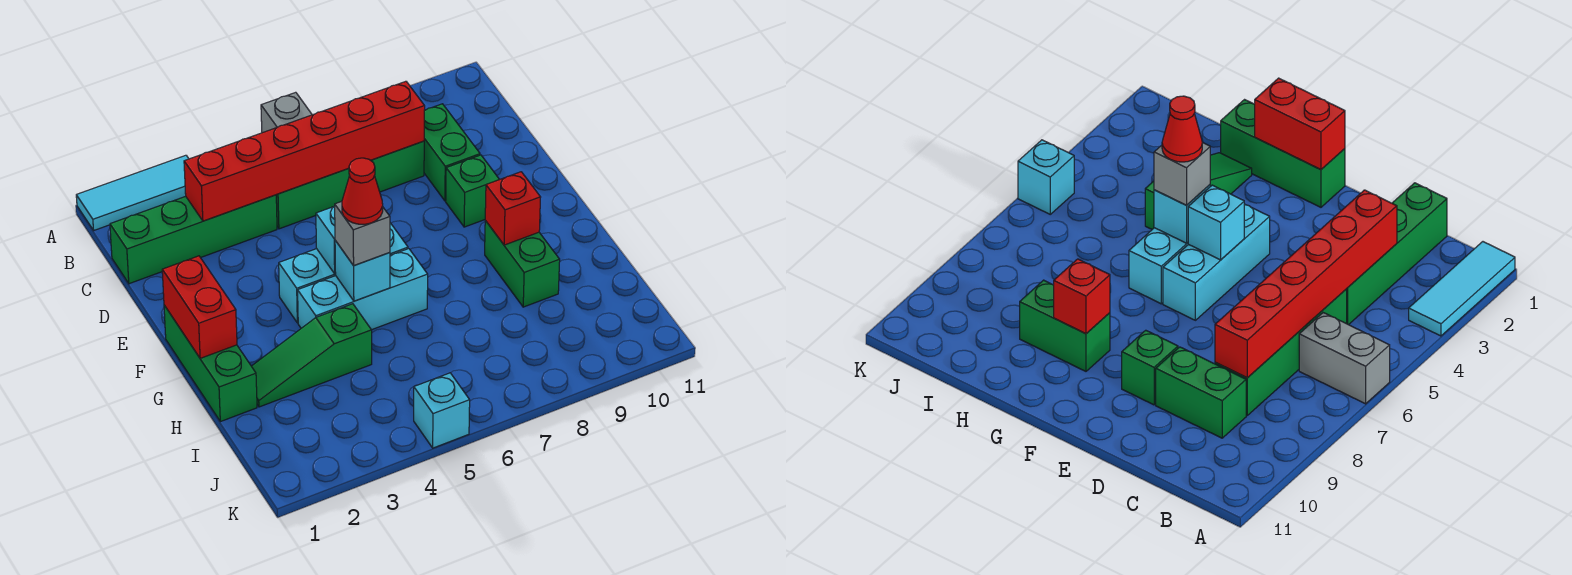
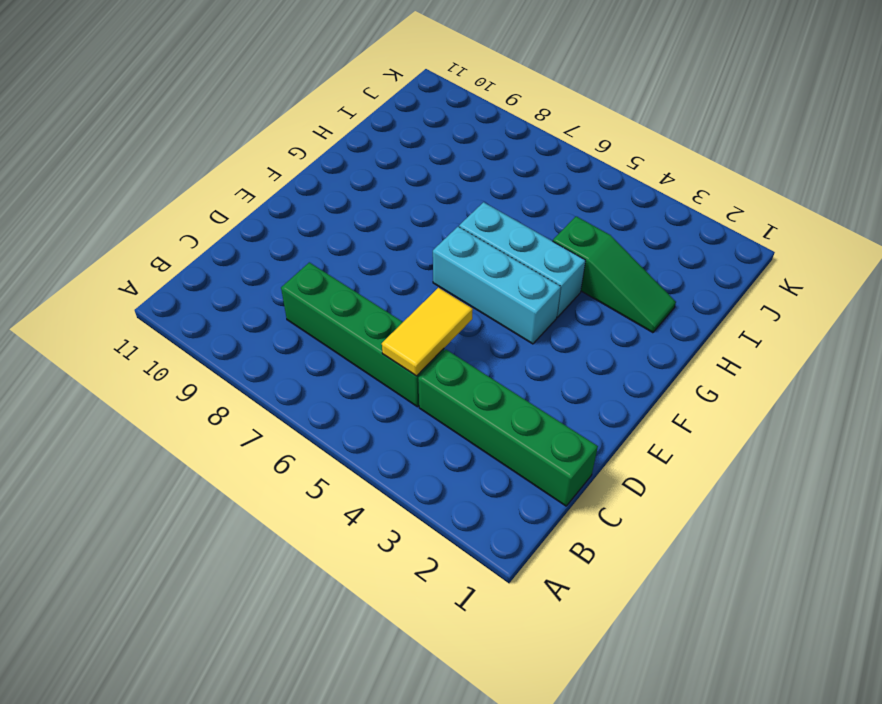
yellow tile C5:D5 level 2 -> red brick C3:C8 level 2
none -> cyan tile A1:A3 level 1
none -> grey brick A6:B6 level 1
none -> green brick C9:D9 level 1

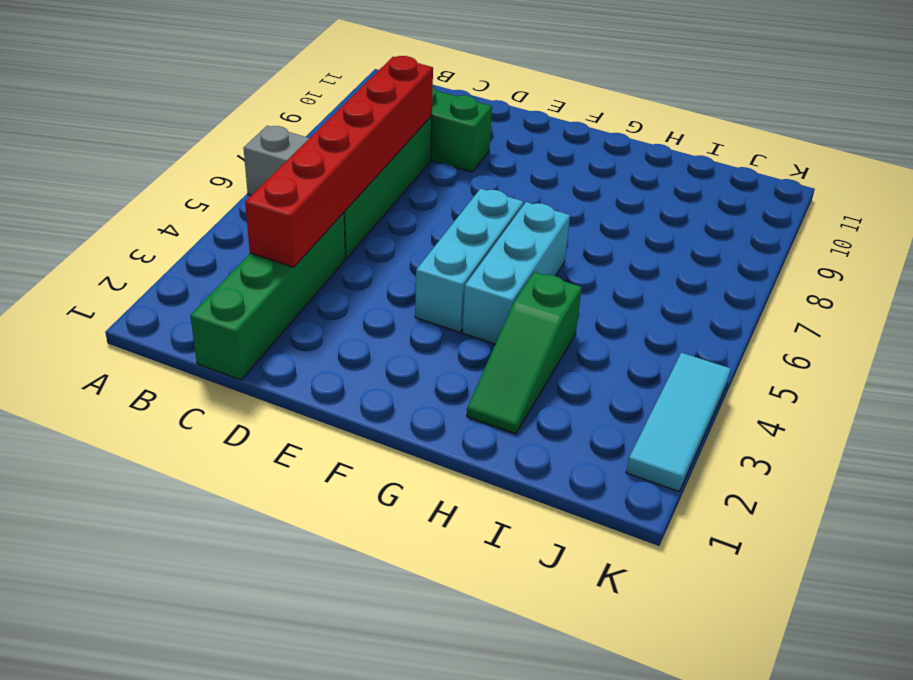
cyan tile K2:K4 level 1 -> cyan tile A1:A3 level 1
none -> green brick E9 level 1
none -> green brick F1:H1 level 1
none -> green brick G9:H9 level 1

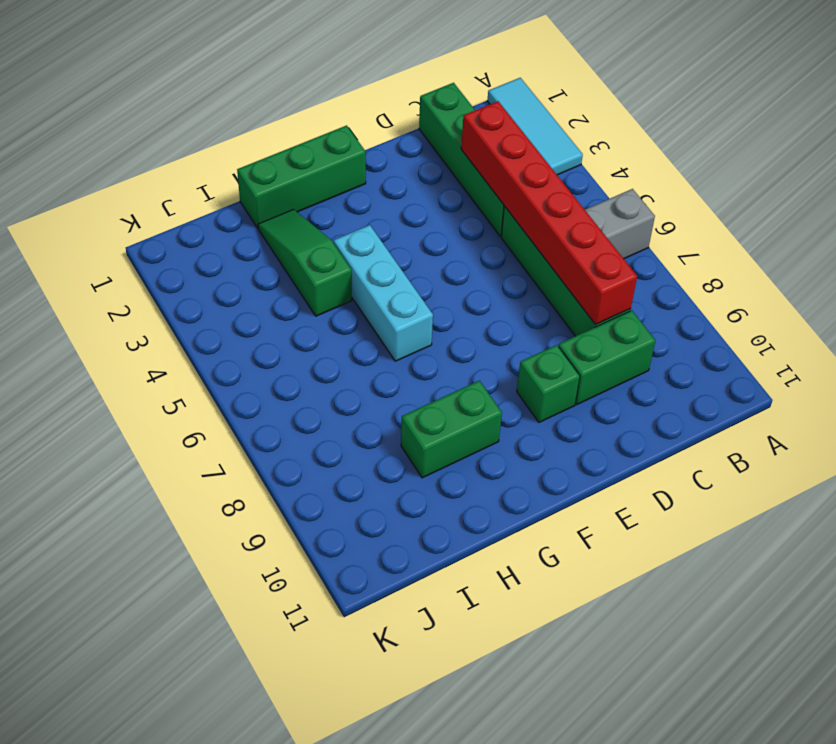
none -> cyan brick F4:F6 level 1
none -> cyan brick K5 level 1
none -> red brick F1:G1 level 2

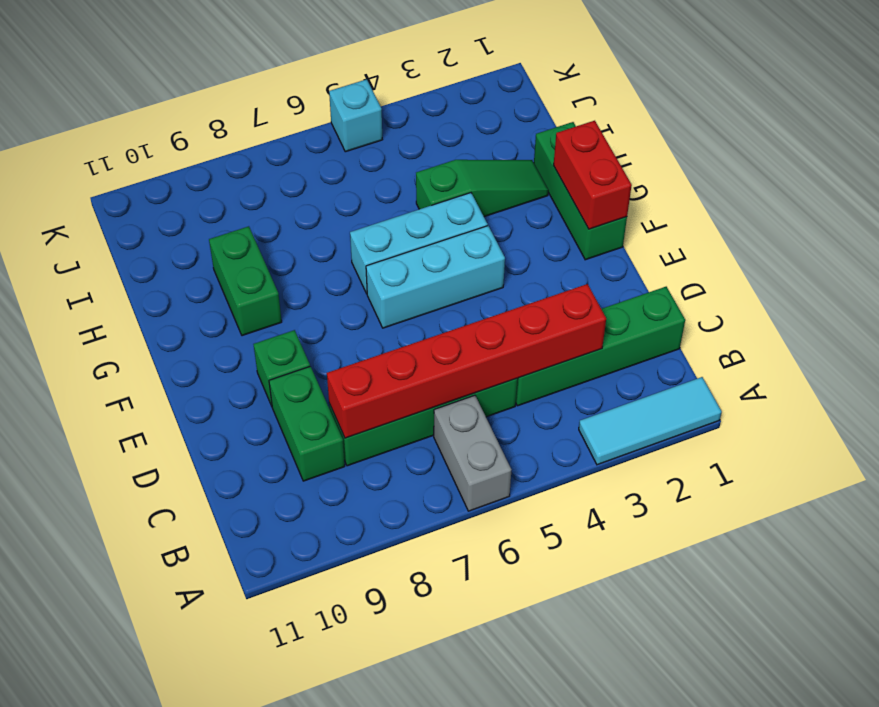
none -> cyan brick F5 level 2
none -> cyan brick G5 level 2
none -> red brick G9 level 2

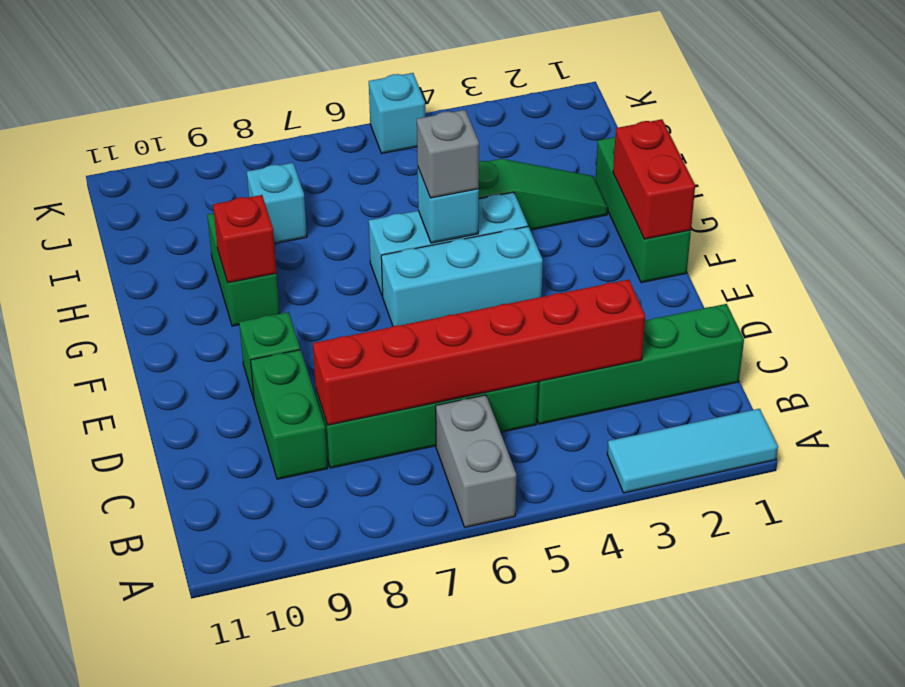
cyan brick I8 level 1 -> cyan brick F5 level 2
none -> red cone G5 level 4

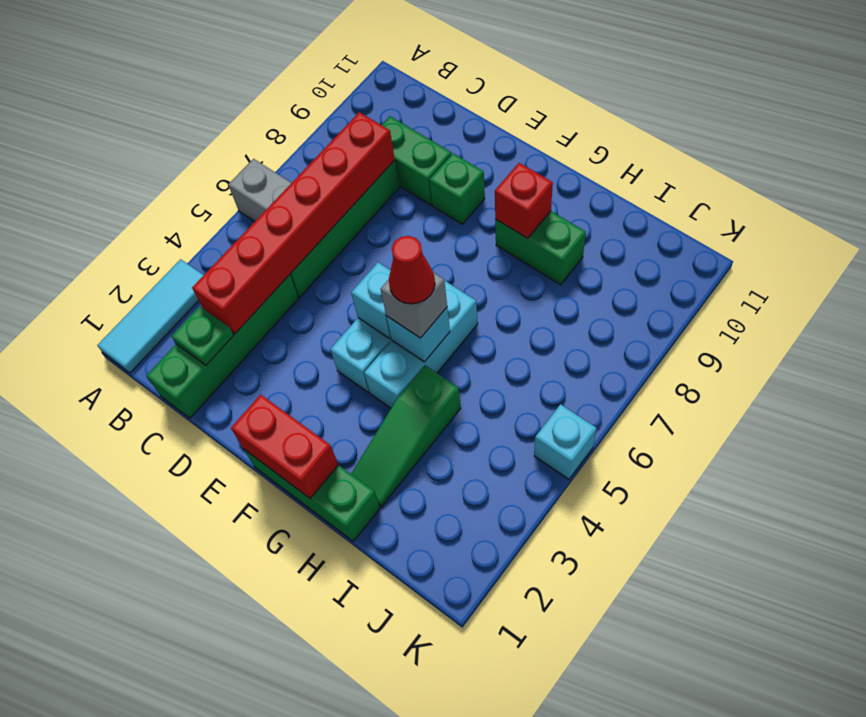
green plate C2 level 2 -> none

